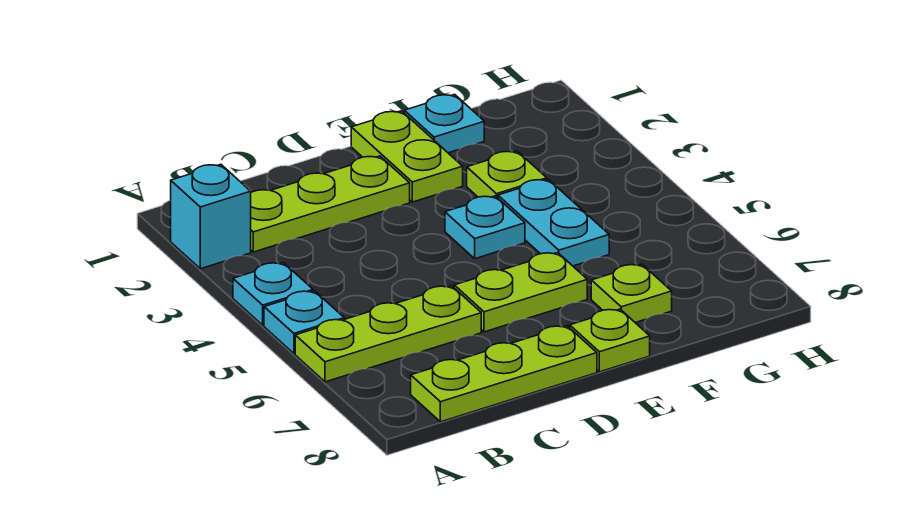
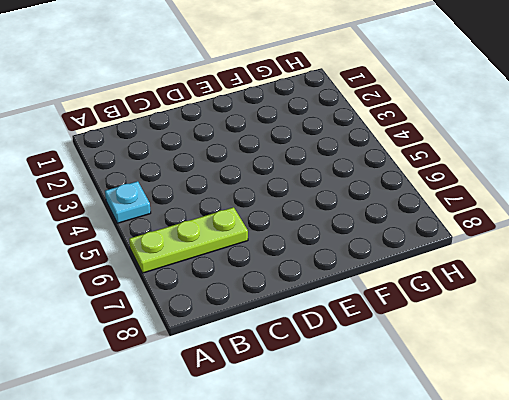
none -> cyan brick A2 level 1
none -> cyan plate A5 level 1
none -> lime plate B2:D2 level 1

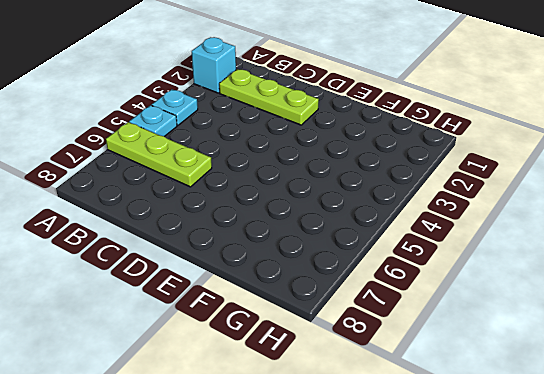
none -> lime plate B8:D8 level 1
none -> lime plate D6:E6 level 1
none -> lime plate E1:E2 level 1

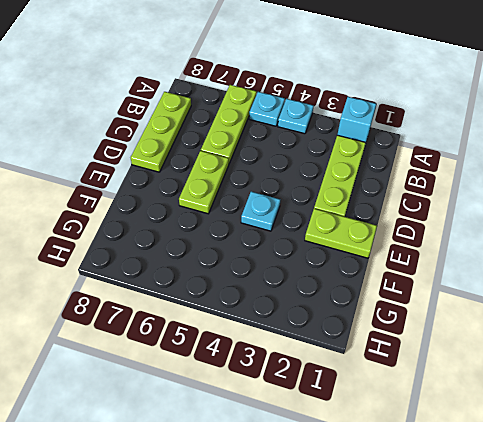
none -> lime plate E8 level 1
none -> cyan plate F1 level 1
none -> lime plate F3 level 1

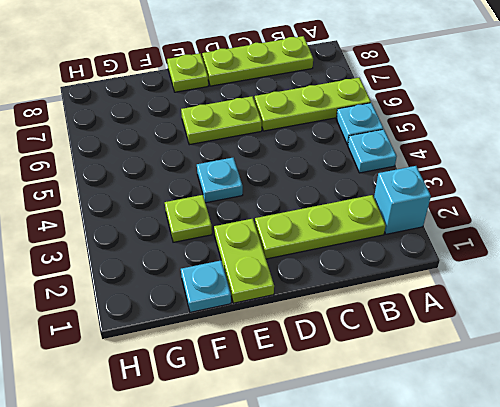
none -> cyan plate F4:F5 level 1
none -> lime plate F7 level 1

